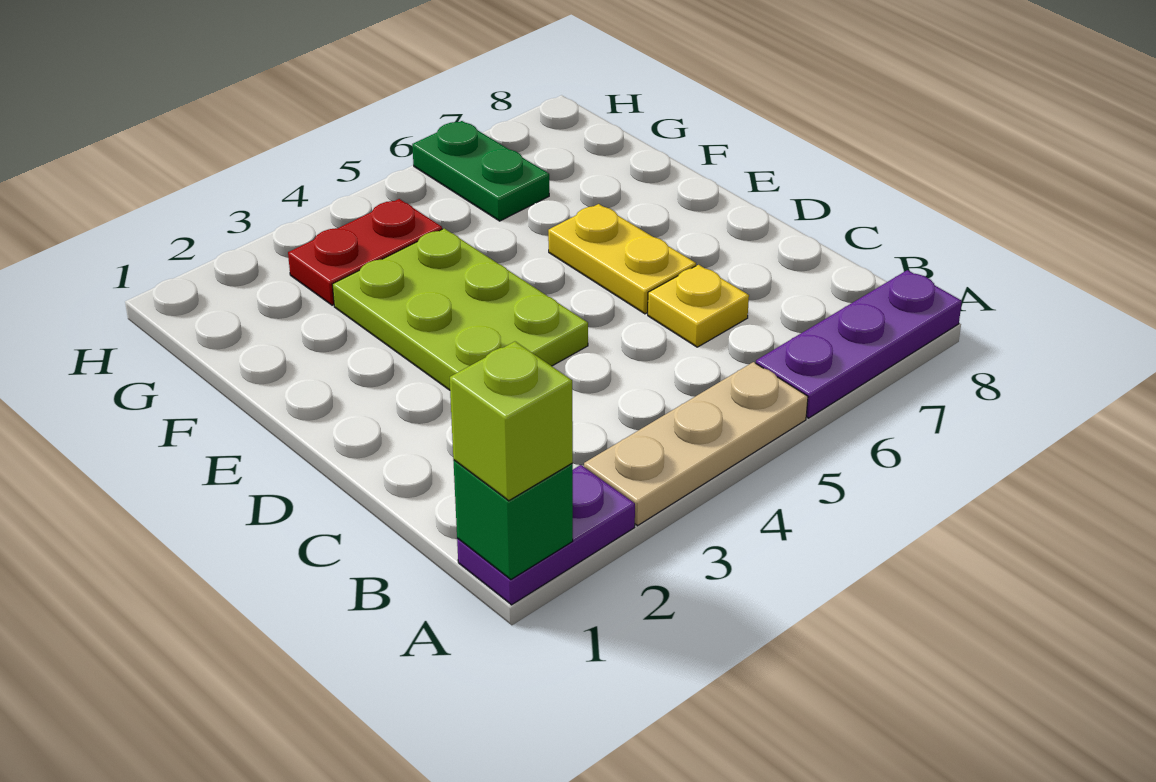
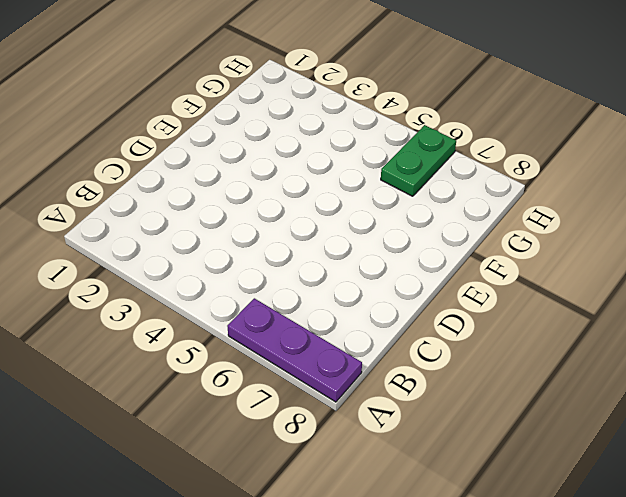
none -> purple plate A1:A2 level 1
none -> tan plate A3:A5 level 1

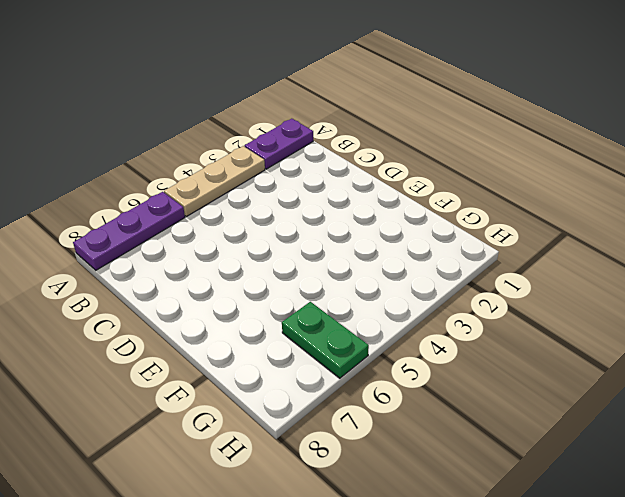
none -> yellow plate C6 level 1
none -> lime plate D3:F4 level 1

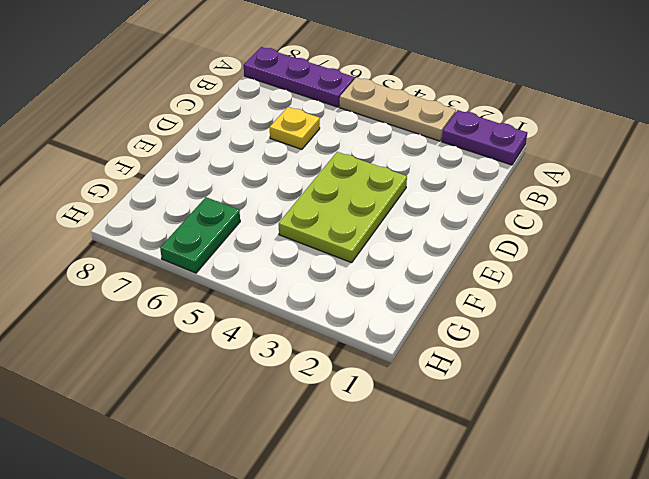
none -> yellow plate D6:E6 level 1
none -> red plate G3:G4 level 1

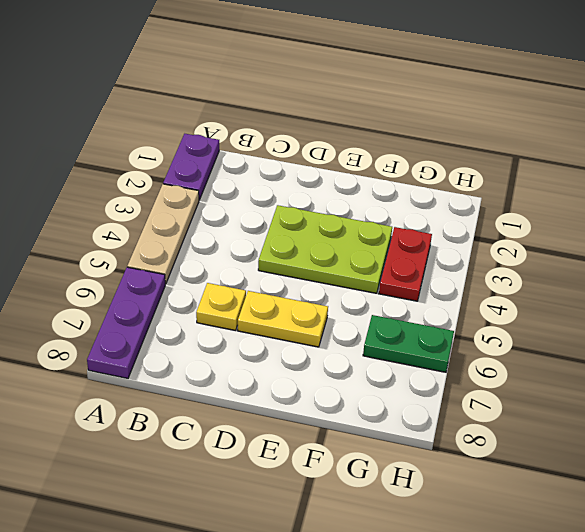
none -> green brick A1 level 2
none -> lime brick A1 level 3

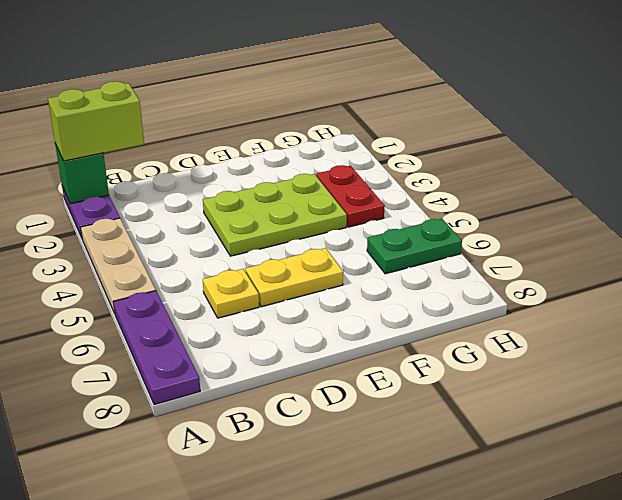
lime brick A1:B1 level 3 -> lime brick A1 level 3

